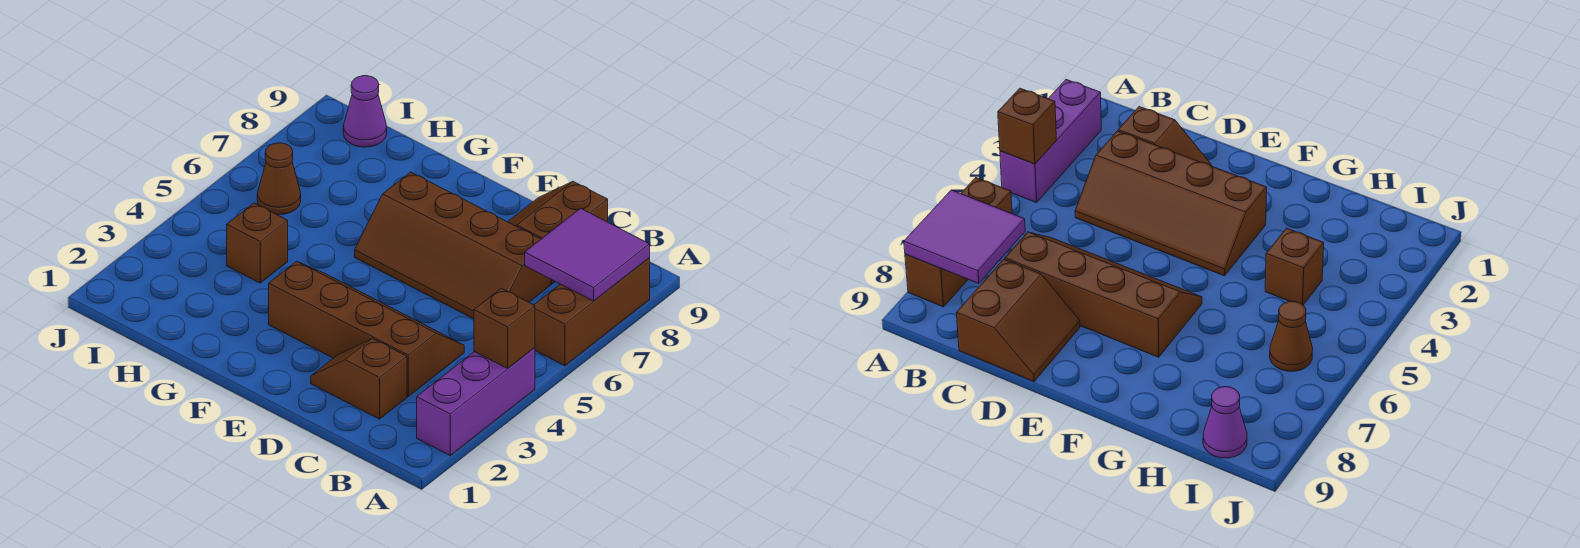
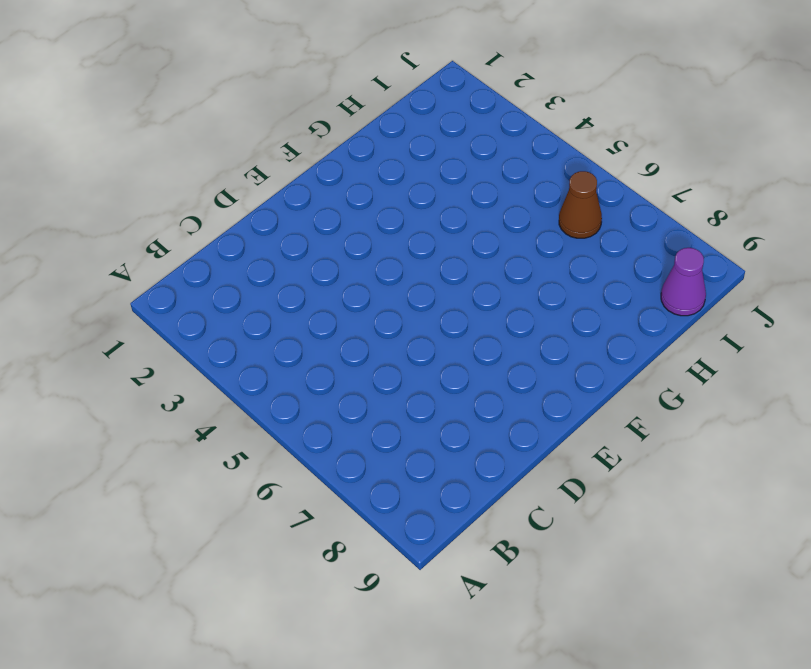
none -> purple brick A2:A4 level 1
none -> brown brick A6:A8 level 1

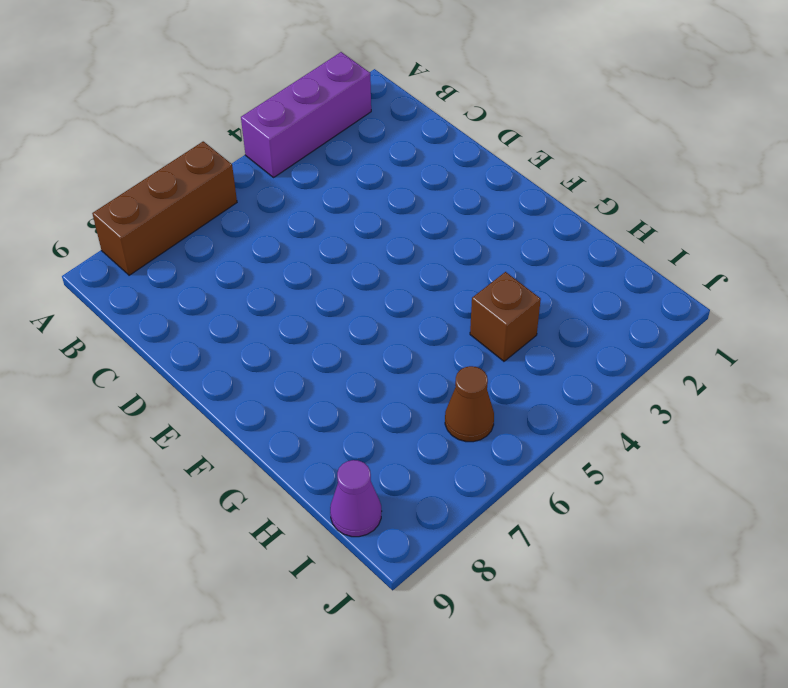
none -> brown slope C2:D2 level 1 top C
none -> brown slope C3:F4 level 1 top 3

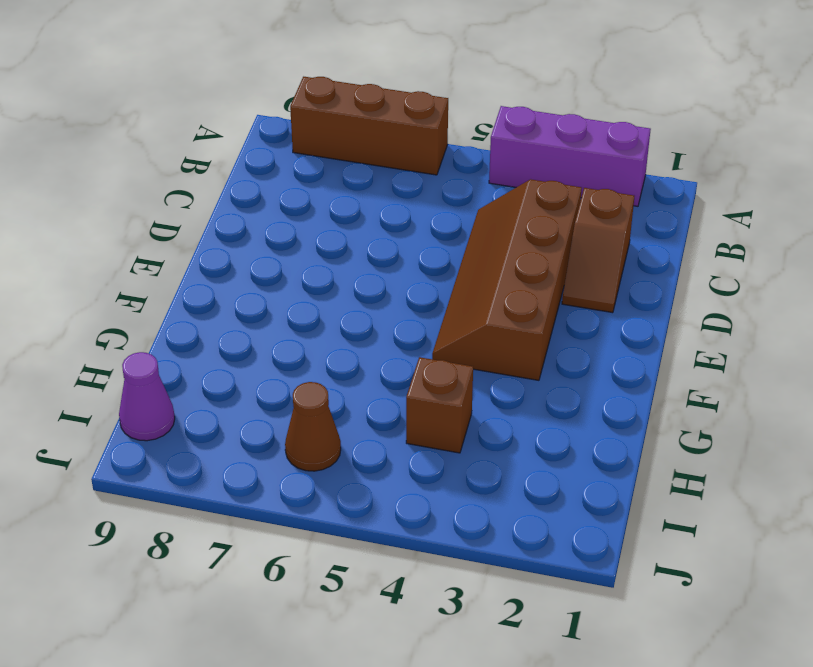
none -> brown slope C6:F7 level 1 top 7
none -> brown slope C8:D9 level 1 top C

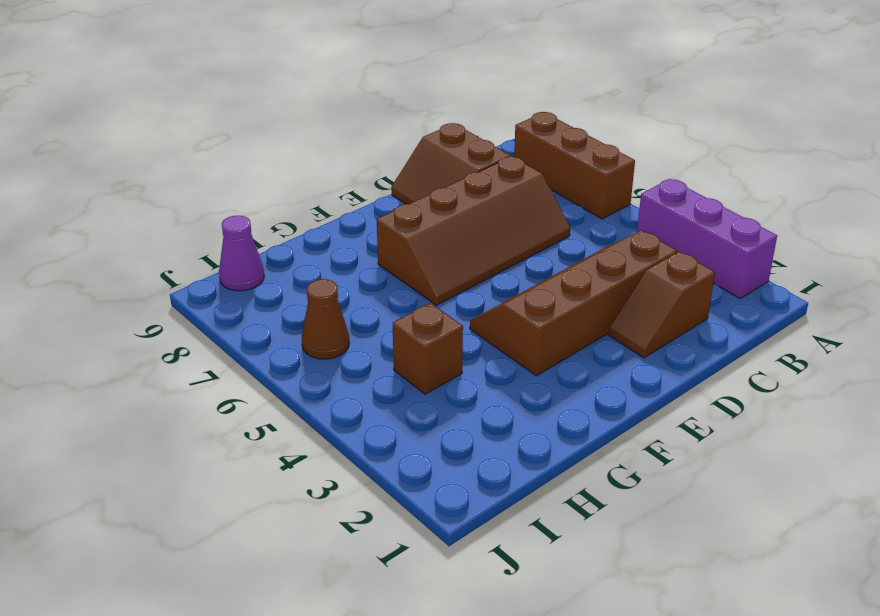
none -> brown brick A4 level 2
none -> purple tile A7:B8 level 2

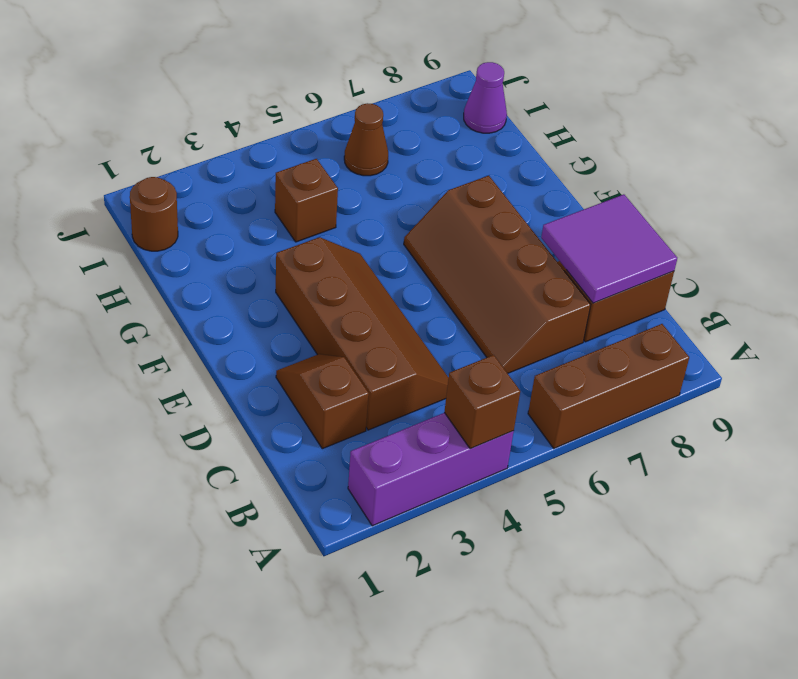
purple tile C8:D9 level 2 -> purple tile A7:B8 level 2
brown round brick I1 level 1 -> none

